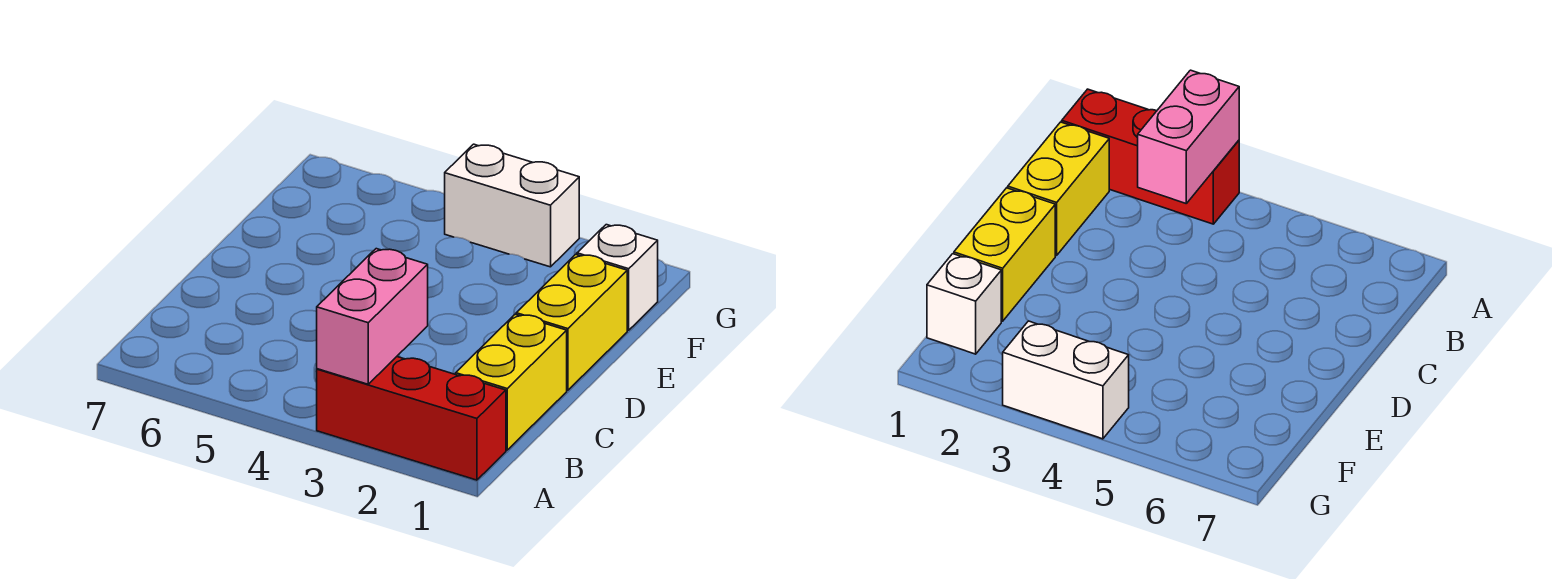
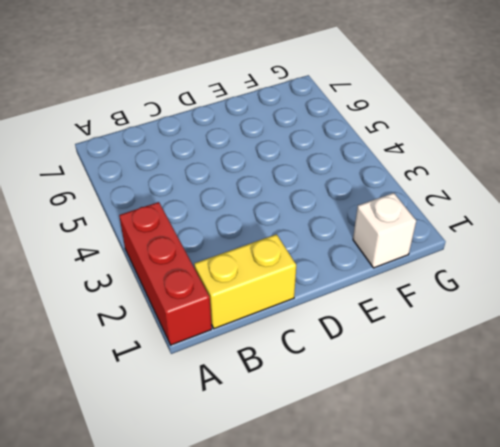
none -> yellow brick D1:E1 level 1
none -> white brick G3:G4 level 1

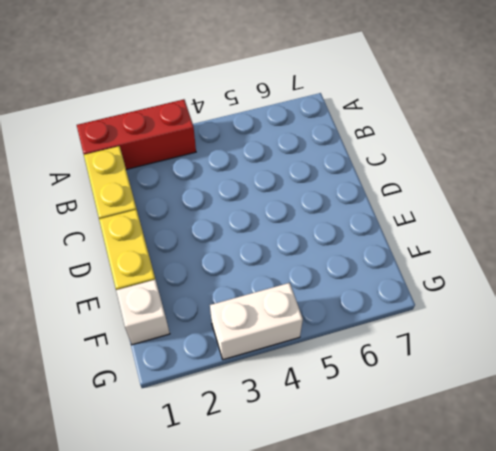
none -> pink brick A3:B3 level 2

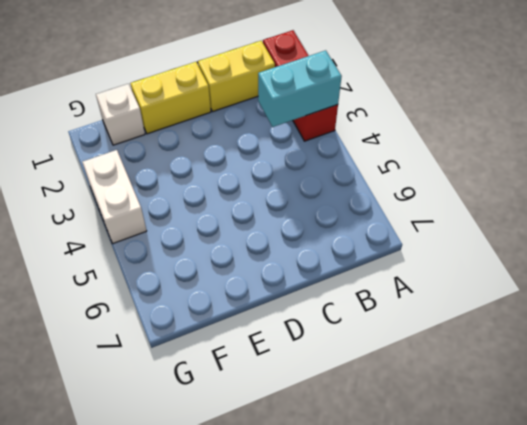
cyan brick A3:B3 level 2 -> pink brick A3:B3 level 2

